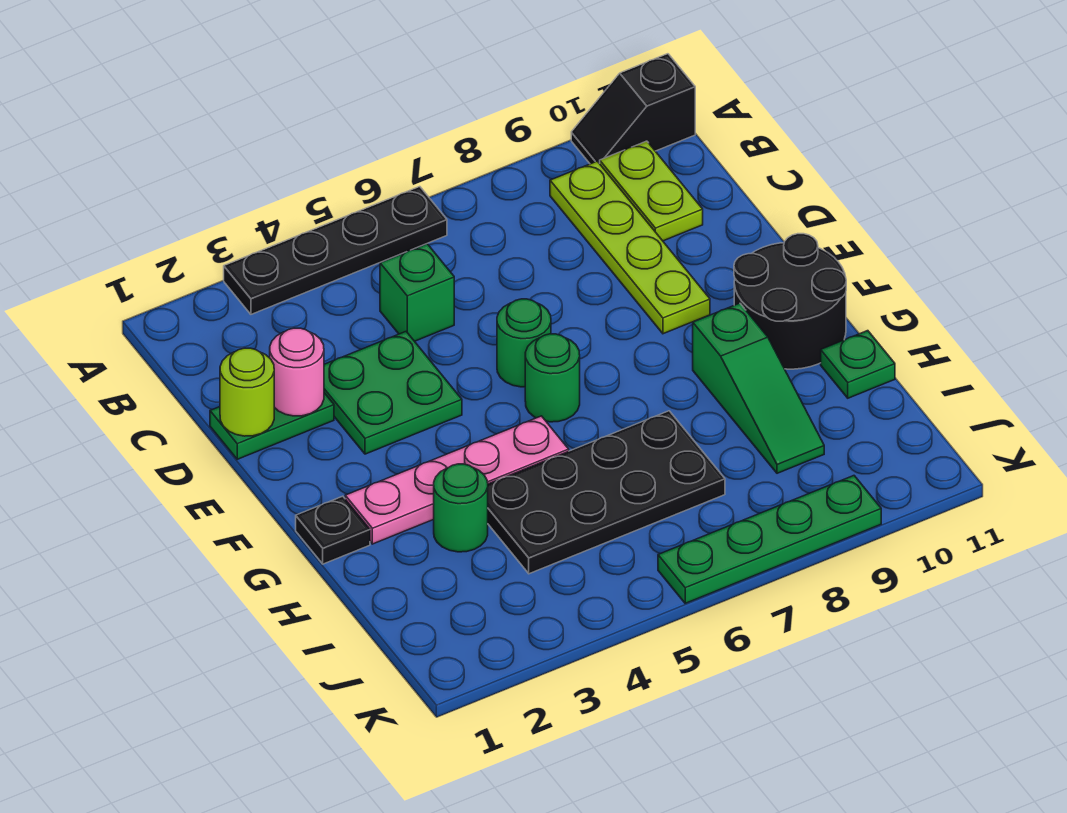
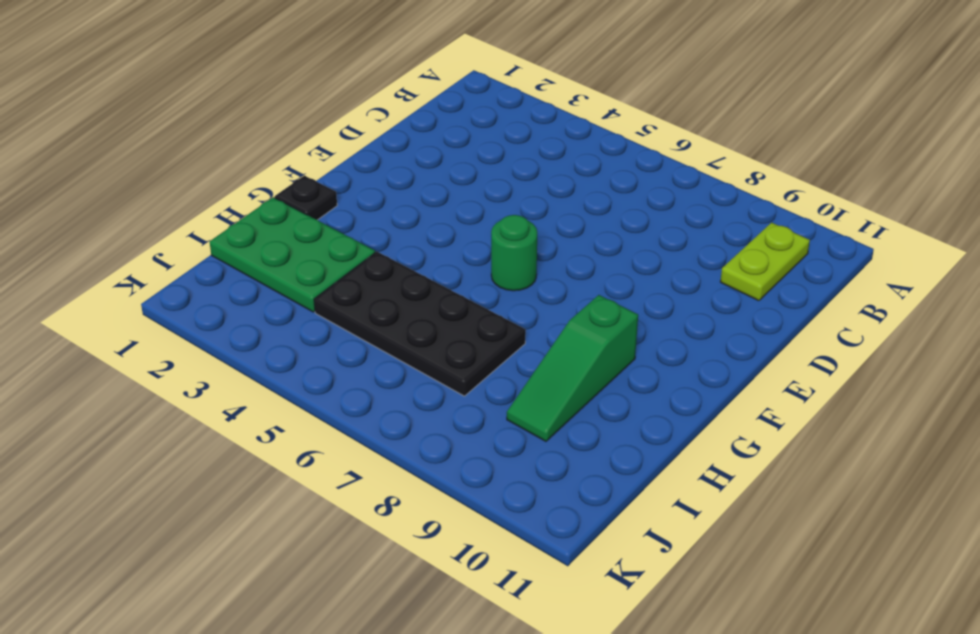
green plate H1:I3 level 1 -> green round brick H3 level 1
none -> black plate A3:A6 level 1
none -> black slope A10:A11 level 1 top 11
none -> lime plate B9:E9 level 1

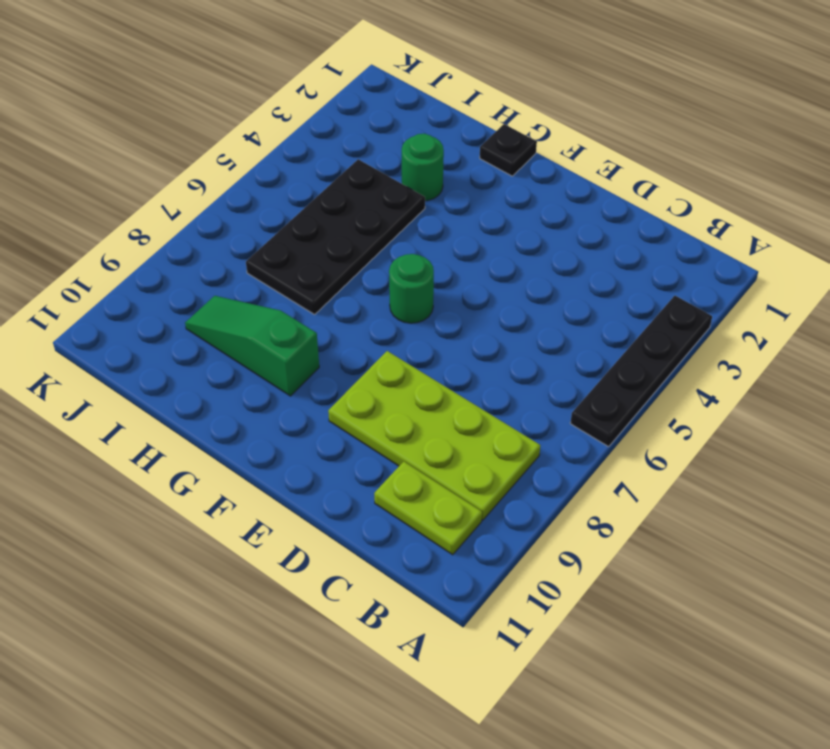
lime plate B8:E9 level 1 -> lime plate B9:E9 level 1
none -> black slope A10:A11 level 1 top 11
none -> green brick C5 level 1
none -> green plate D1:D2 level 1

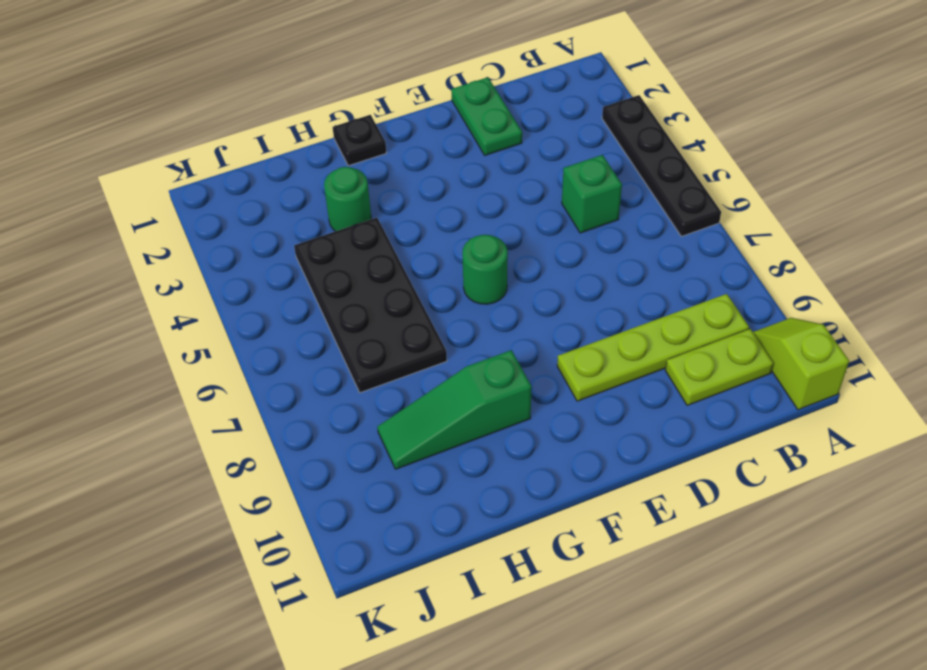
lime slope A10:A11 level 1 top 11 -> black slope A10:A11 level 1 top 11
none -> green plate D3:E4 level 1
none -> green round brick E6 level 1
none -> black round brick F10:G11 level 1

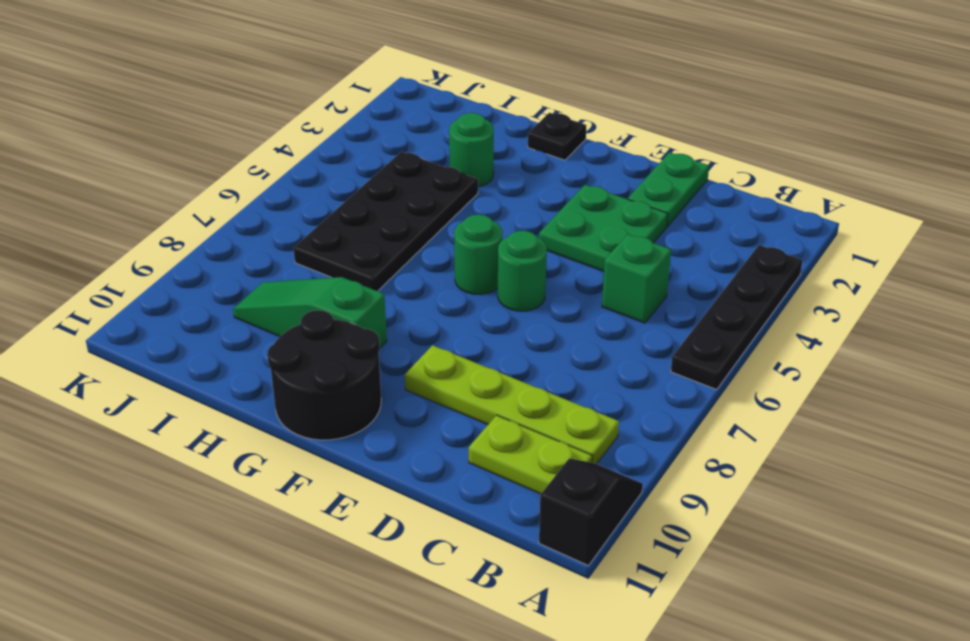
none -> pink plate G2:G5 level 1
none -> green plate H11 level 1
none -> green plate K6:K9 level 1

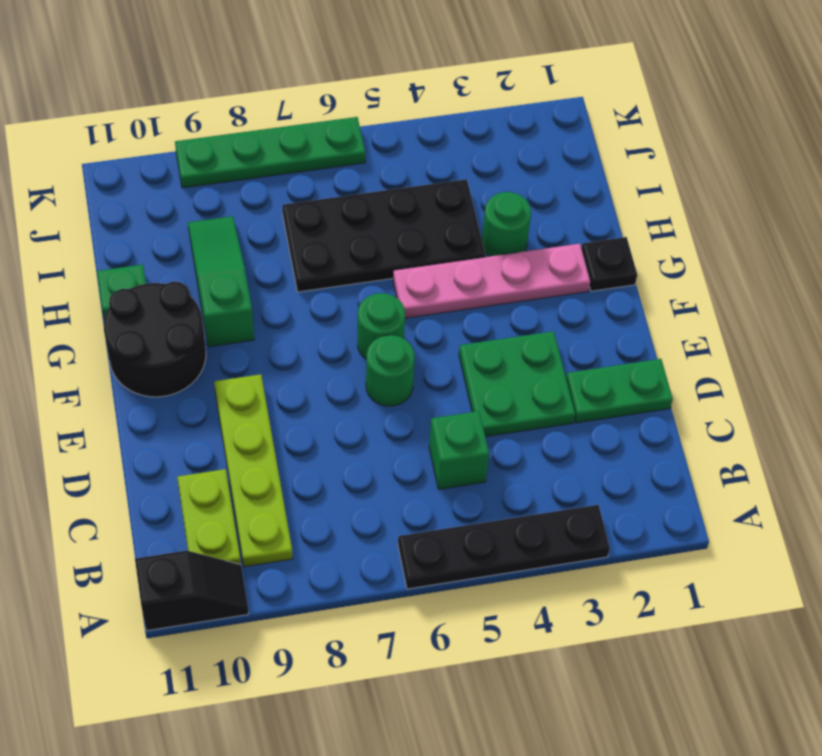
none -> lime round brick D1 level 2
none -> pink round brick D2 level 2

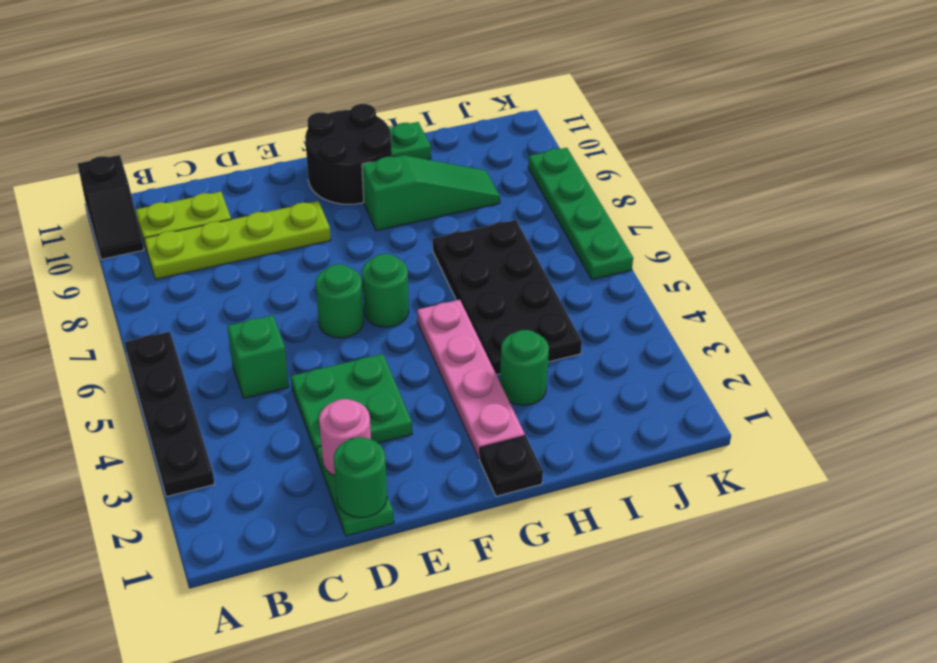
green round brick D1 level 2 -> lime round brick D1 level 2

